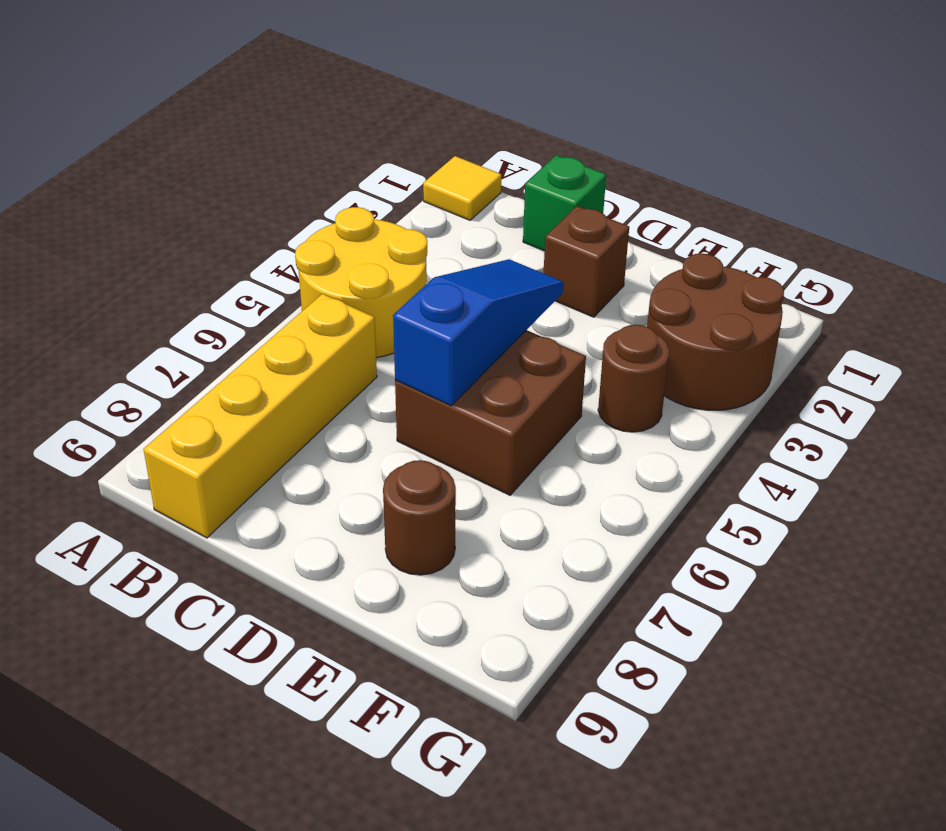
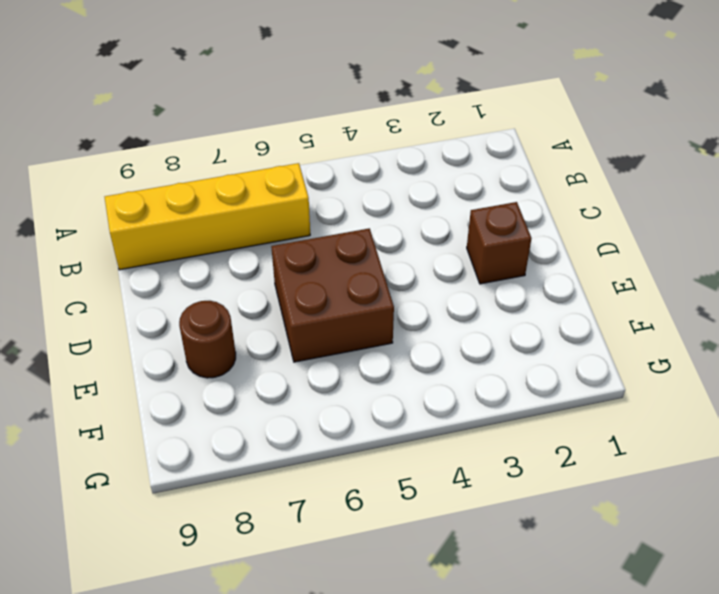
none -> yellow tile A1 level 1
none -> yellow round brick A4:B5 level 1

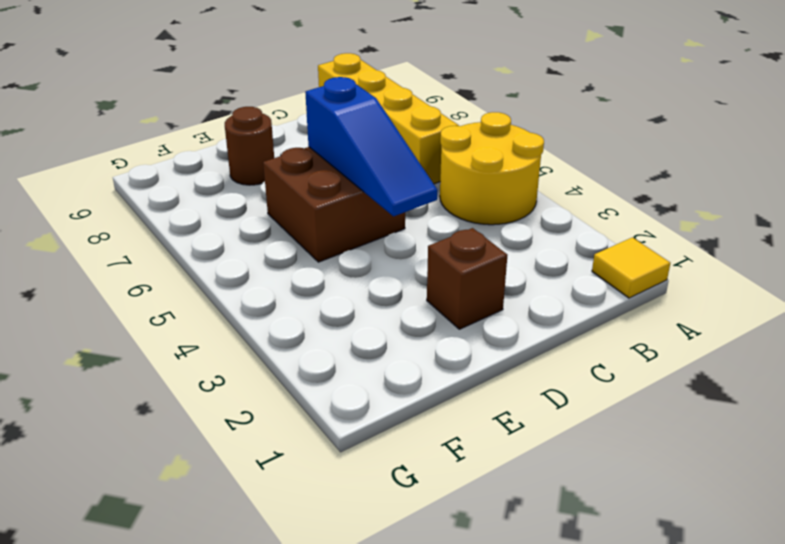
none -> green brick C1 level 1
none -> brown round brick F2:G3 level 1

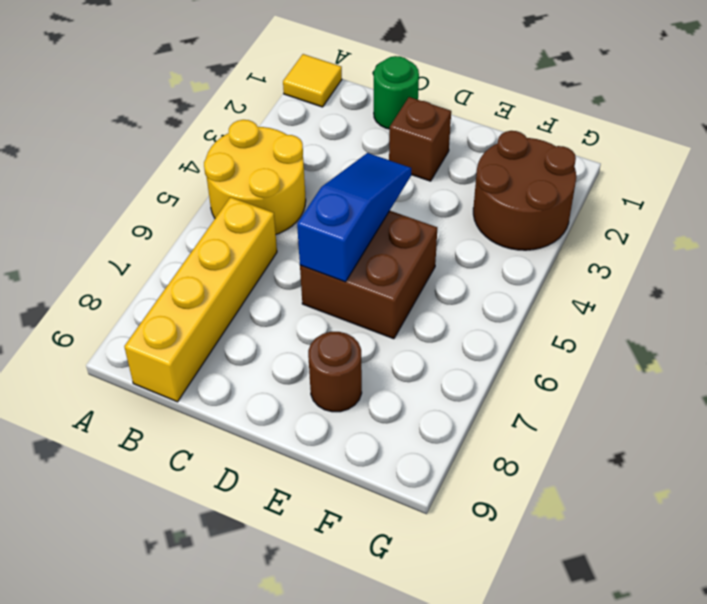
green round brick C1 level 1 -> green brick C1 level 1
none -> brown round brick F4 level 1

